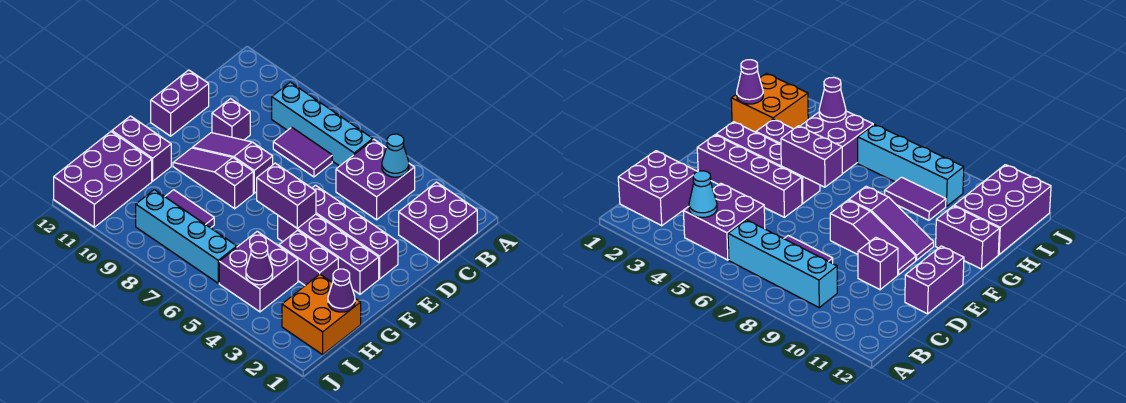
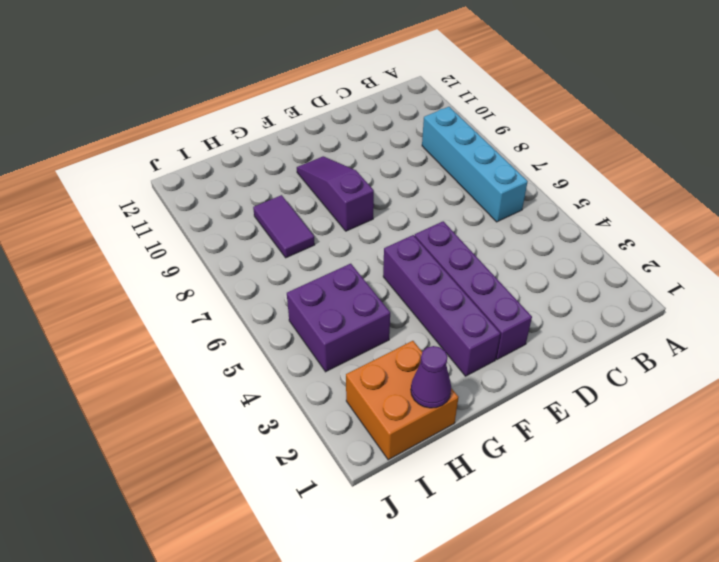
none -> purple brick B1:C2 level 1
none -> purple brick B4:C5 level 1
none -> purple tile C7:C8 level 1

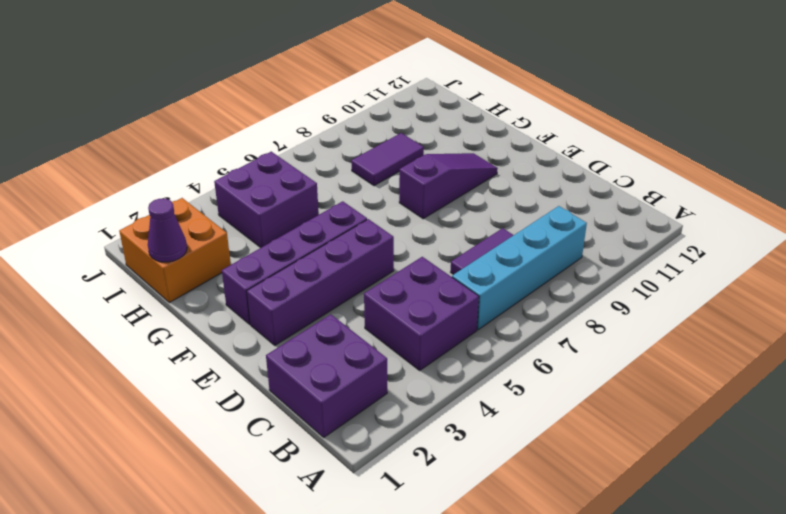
none -> purple brick D10 level 1
none -> purple brick D12:E12 level 1
none -> purple slope E8:E10 level 1 top 8

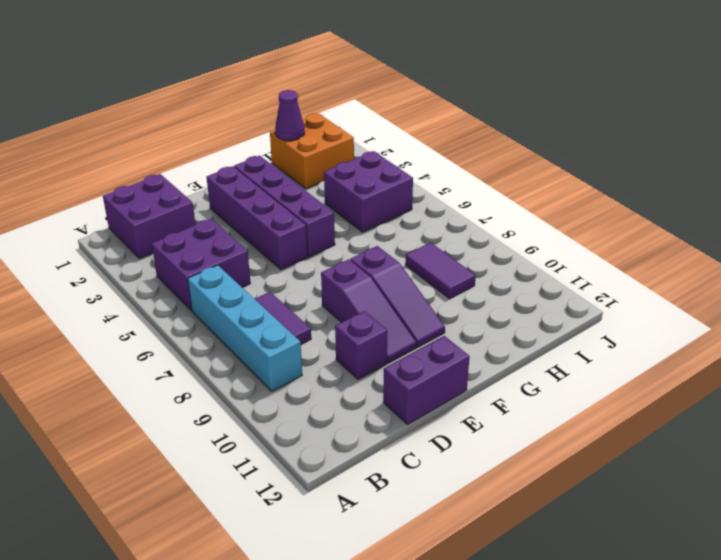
none -> purple brick G3:G4 level 1
none -> purple brick G11:G12 level 1
none -> purple brick H11:J12 level 1

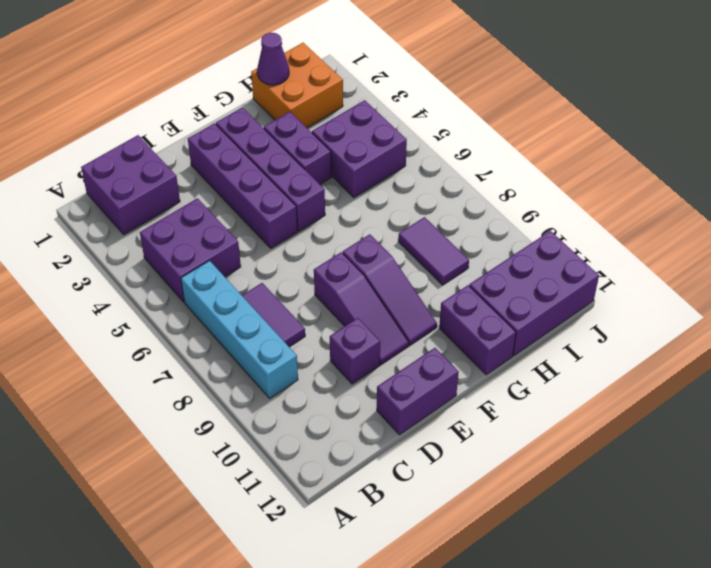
none -> cyan brick I6:I9 level 1
none -> cyan cone B4 level 2
none -> purple brick F5:F6 level 2

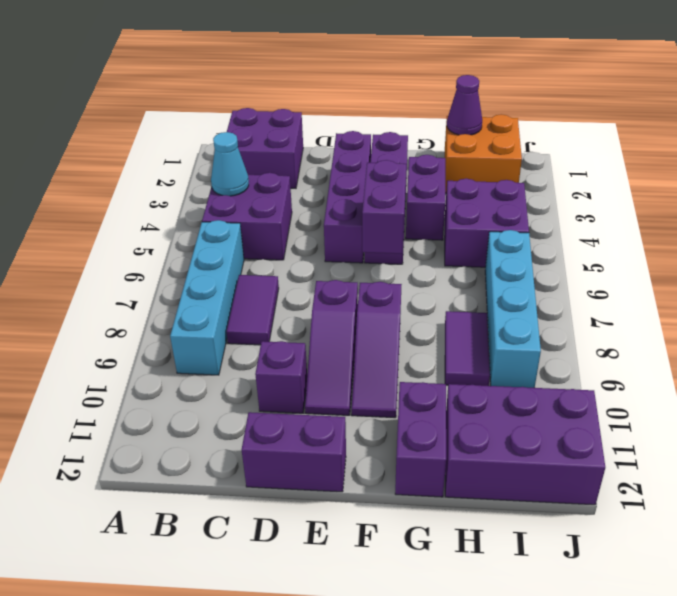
none -> purple cone I4 level 2

